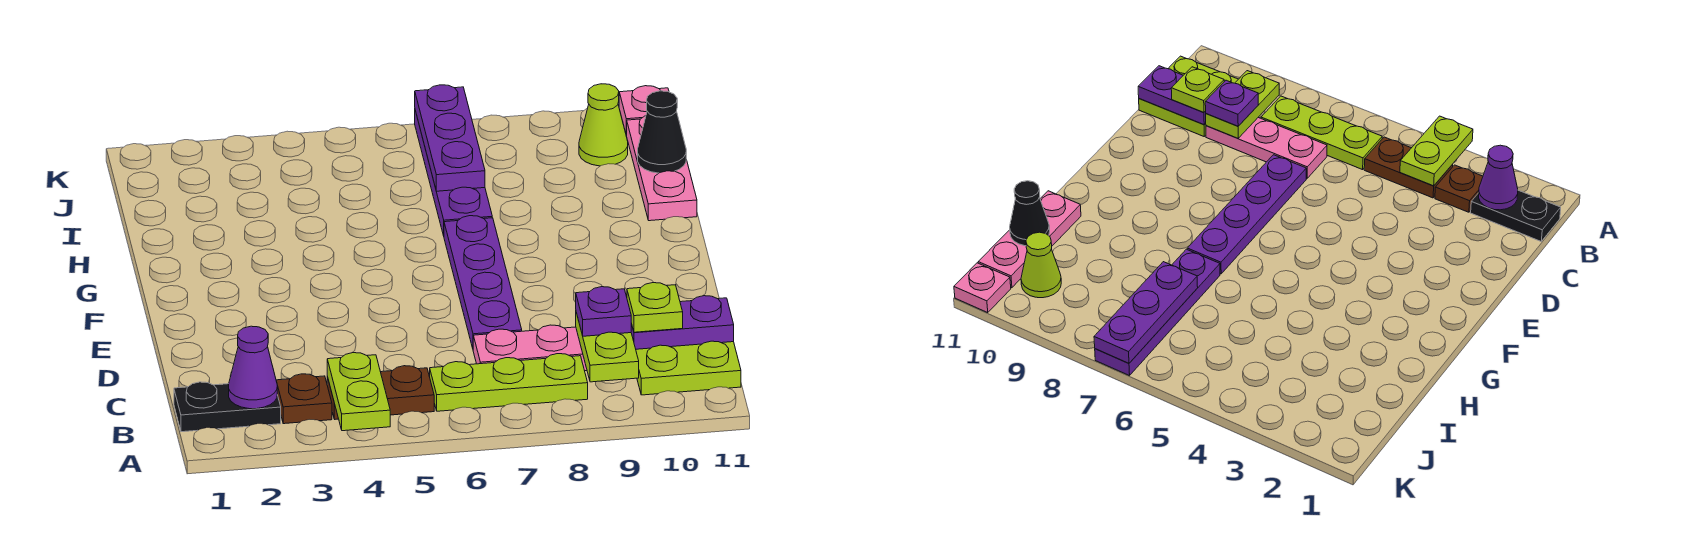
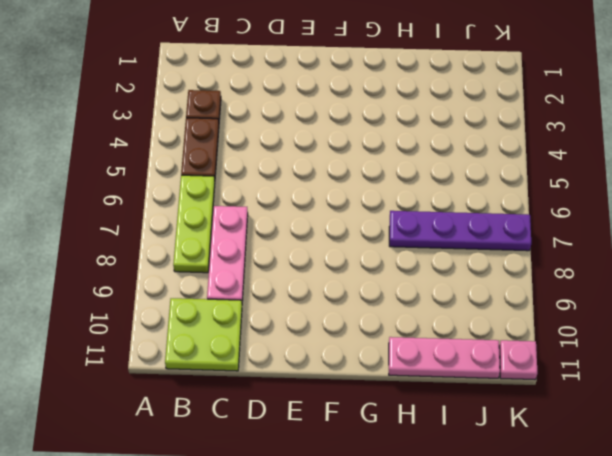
none -> black plate B1:B2 level 1
none -> purple plate D7:G7 level 1
none -> lime cone J10 level 1

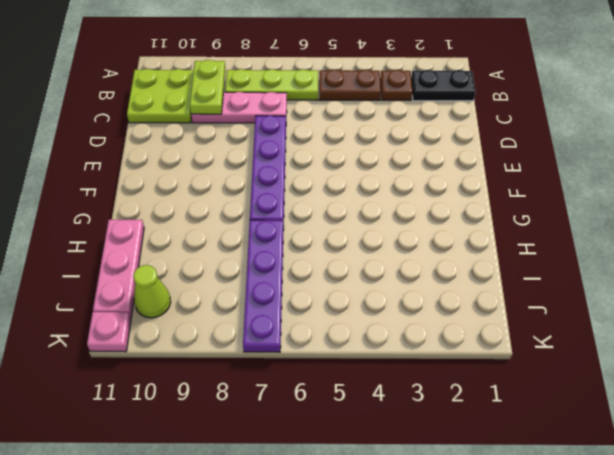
none -> lime plate A4:B4 level 2
none -> purple cone B2 level 2
none -> purple plate C10:C11 level 2

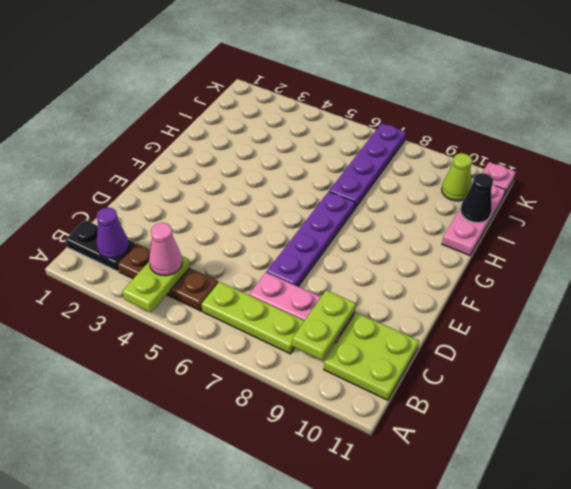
pink cone B4 level 3 -> none
none -> purple plate C10:C11 level 2
none -> purple plate I7:K7 level 2
none -> purple plate C9 level 3

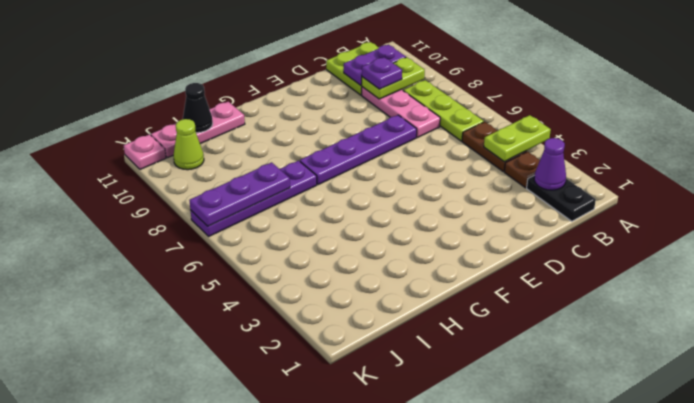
purple plate B10:C10 level 2 -> purple plate C10:C11 level 2
none -> lime plate C10 level 3

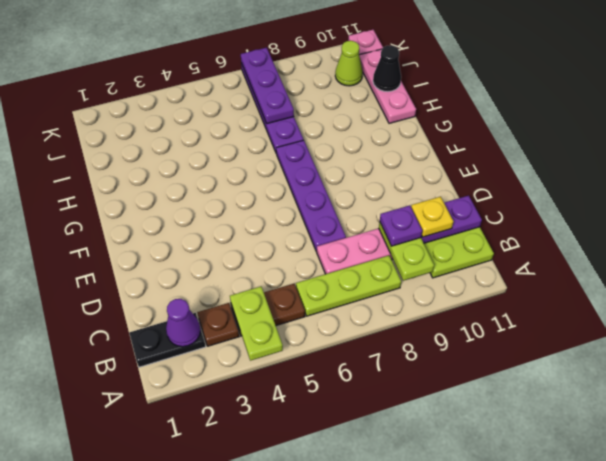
yellow plate C10 level 3 -> lime plate C10 level 3

